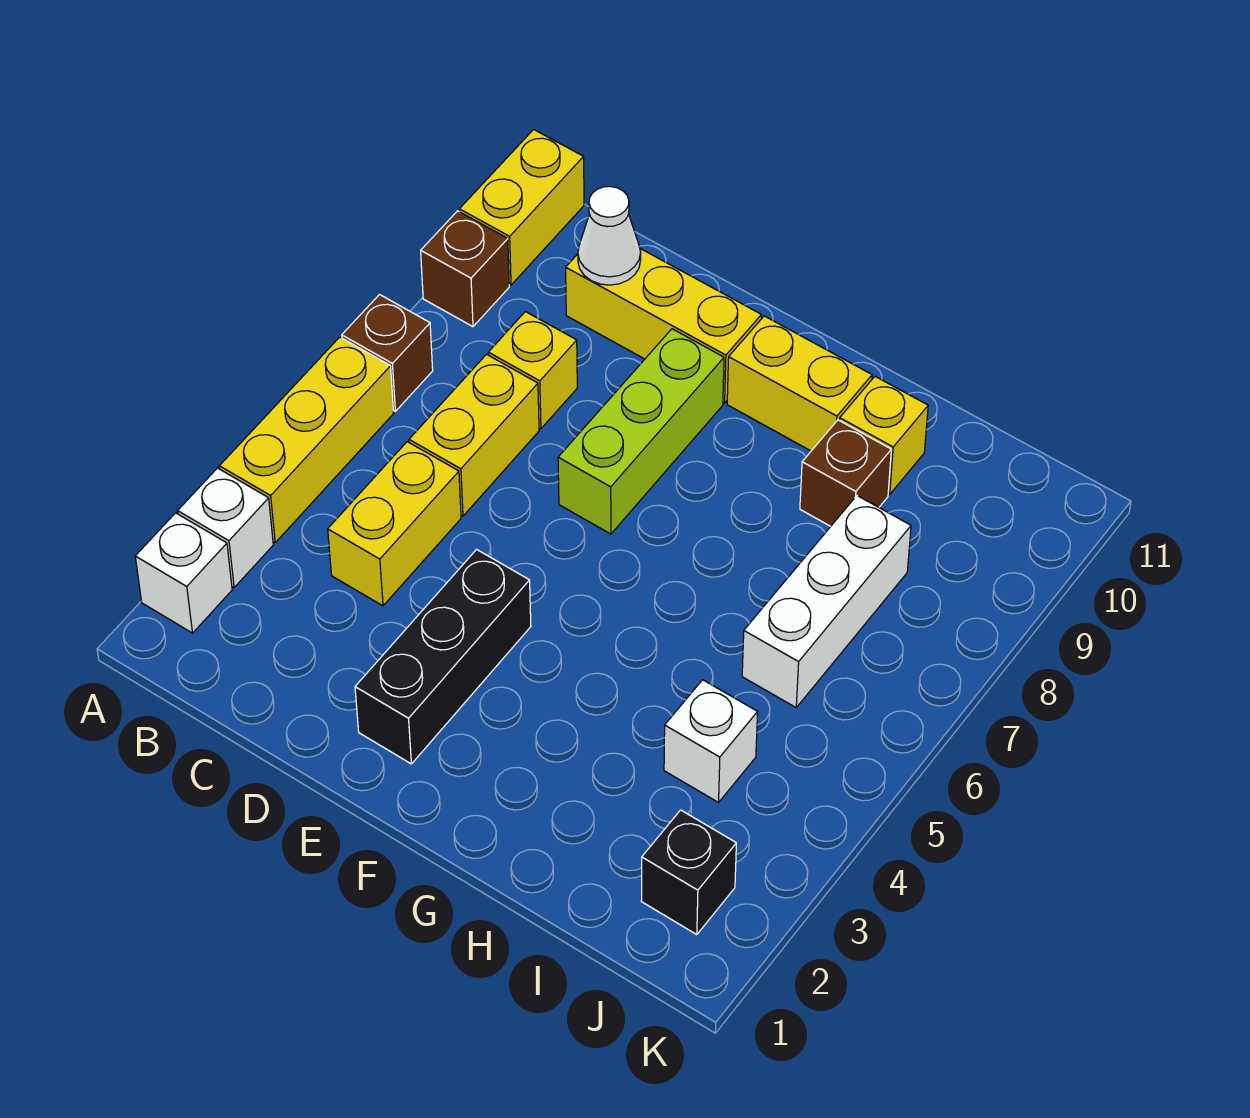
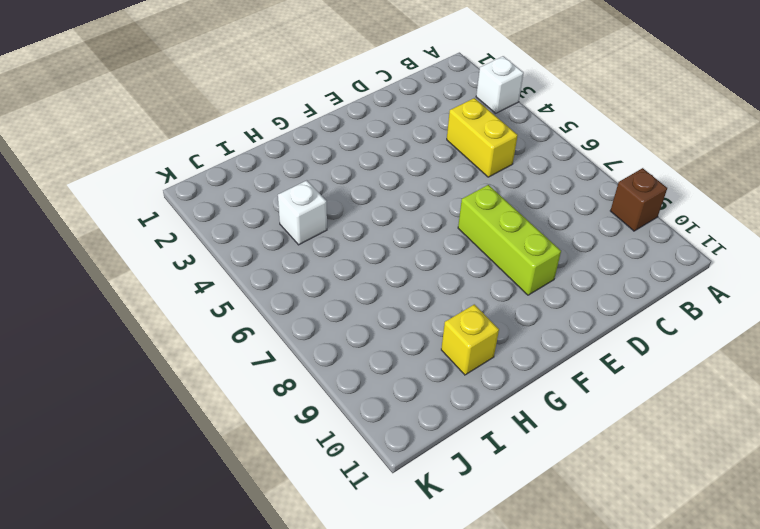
none -> white brick A2 level 1
none -> yellow brick A4:A6 level 1
none -> brown brick A7 level 1

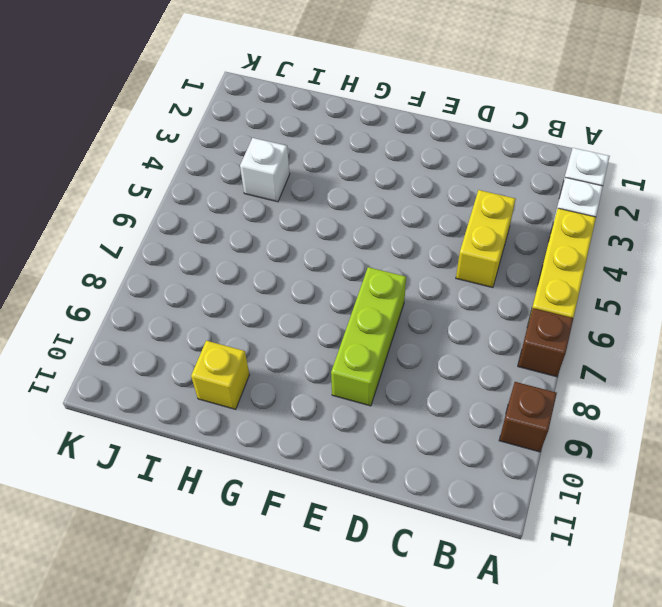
none -> yellow brick A10:A11 level 1
none -> yellow brick C6:C7 level 1
none -> yellow brick C8 level 1

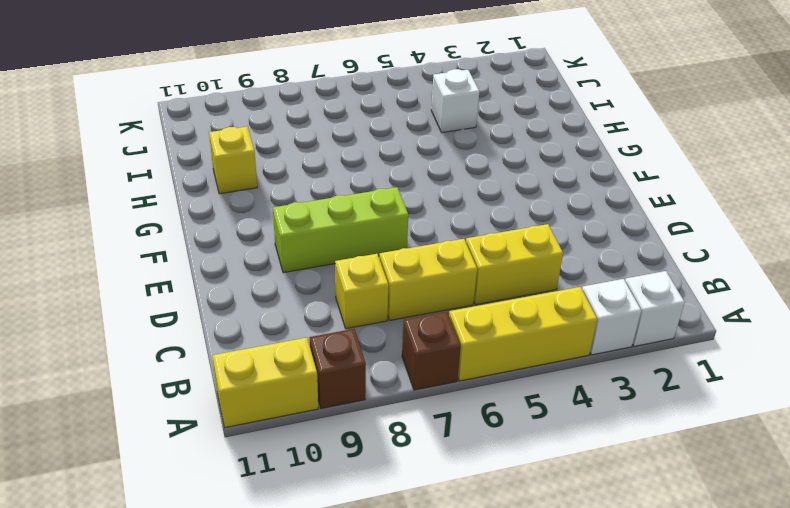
none -> yellow brick C10:E10 level 1
none -> black brick E2:E4 level 1
none -> yellow brick F10:G10 level 1

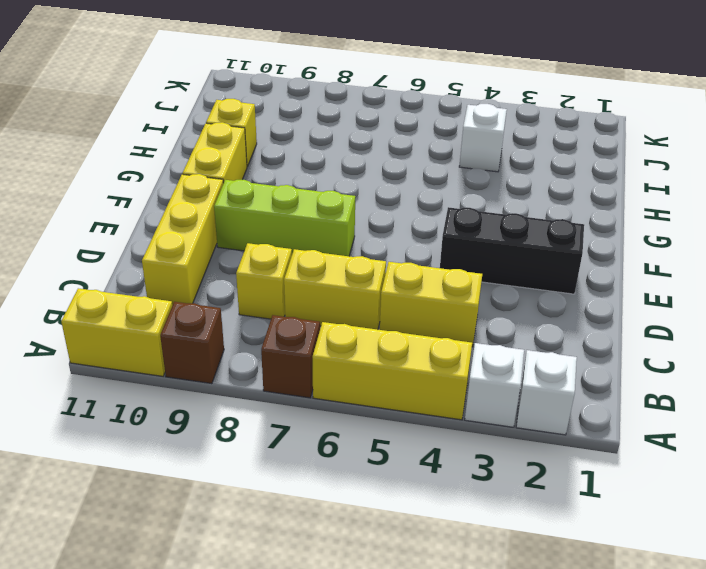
none -> brown brick H9 level 1
none -> white brick I6:I8 level 1
none -> black brick J2 level 1

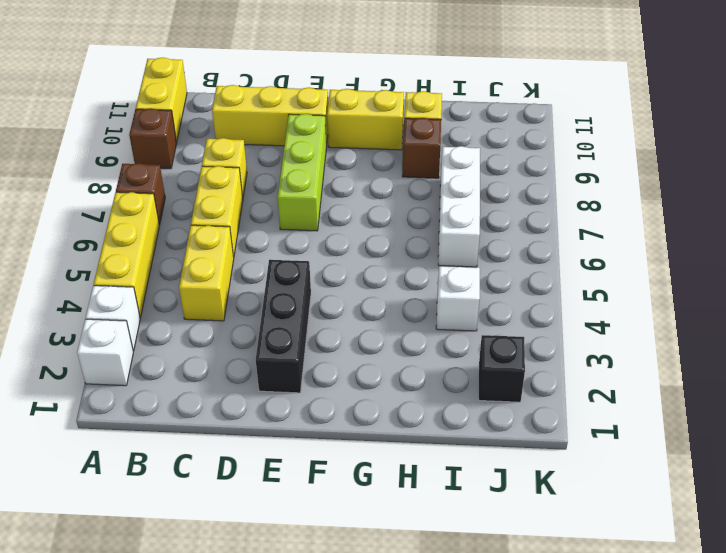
none -> white cone C10 level 2

